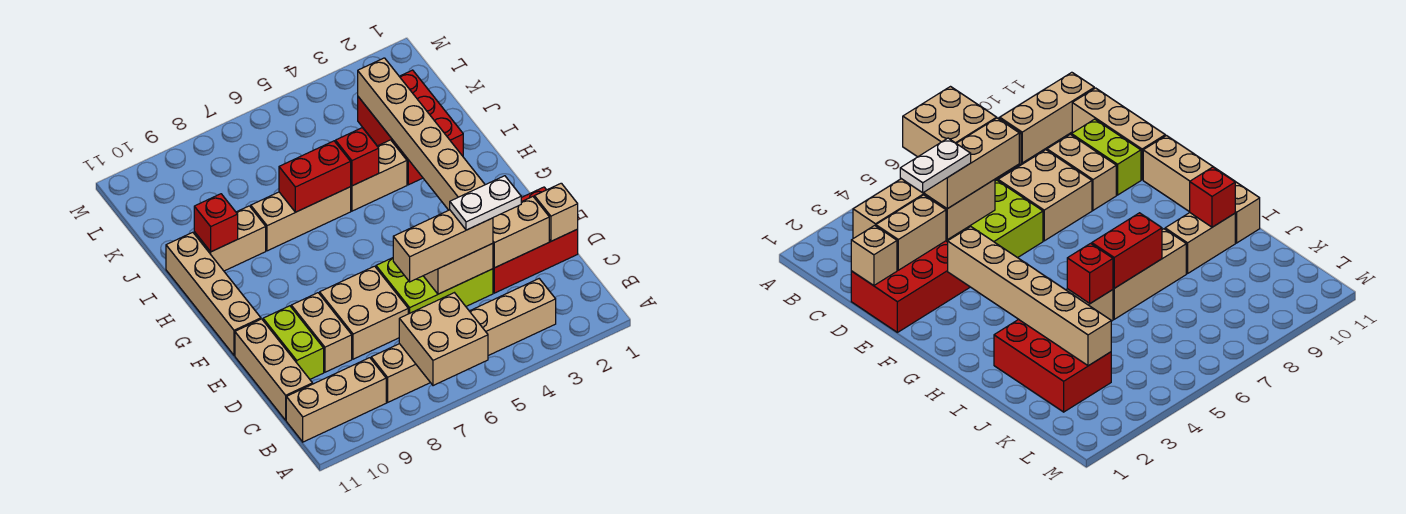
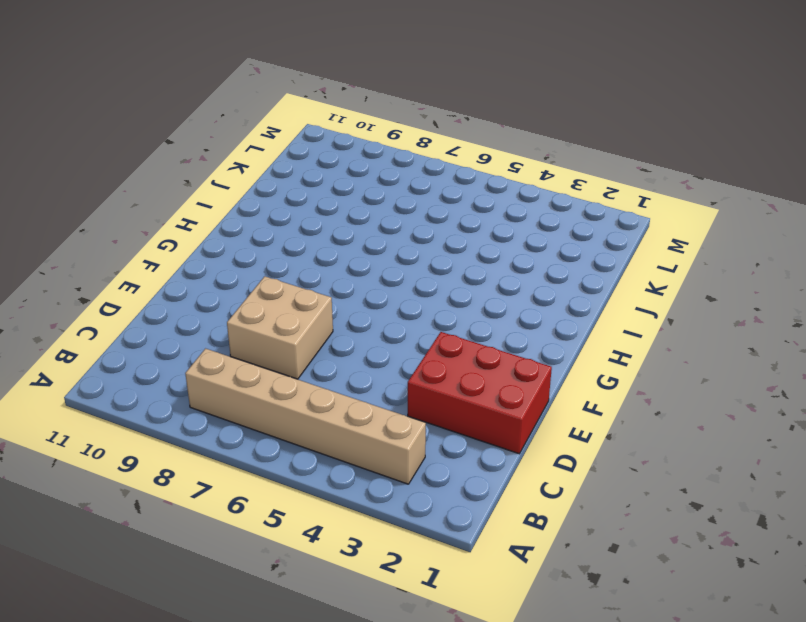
none -> tan brick B9:B11 level 1
none -> tan brick C11:E11 level 1
none -> lime brick D4:E6 level 1

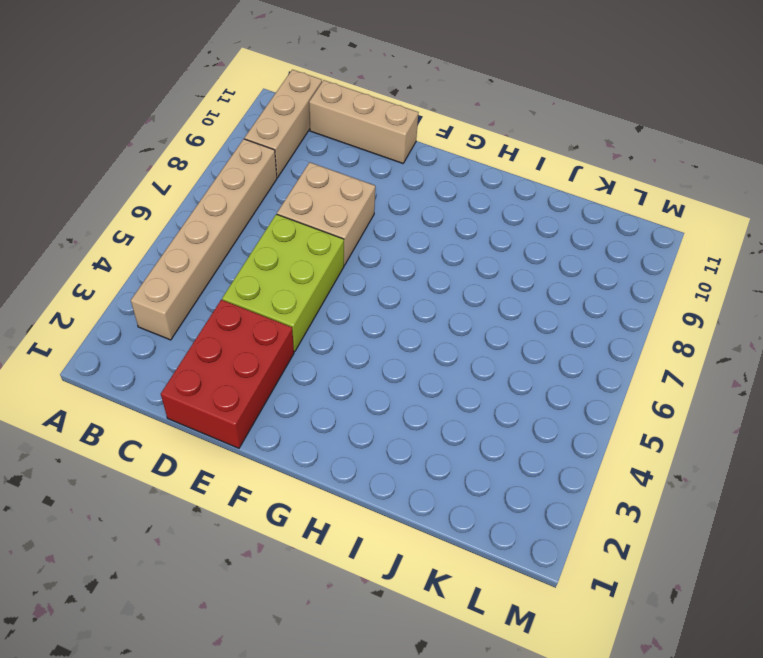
none -> tan brick D9:E9 level 1
none -> lime brick D10:E10 level 1
none -> tan brick F11:I11 level 1

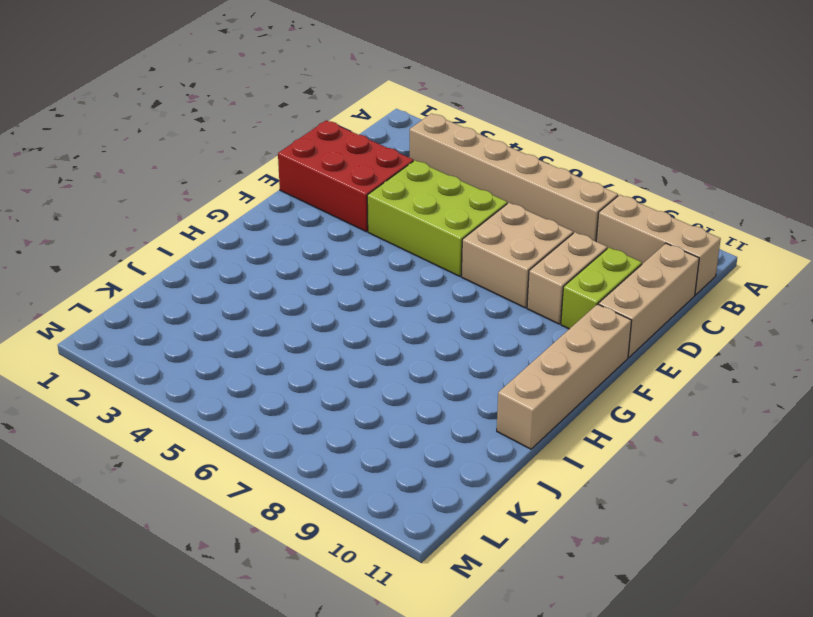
none -> red brick I2:K3 level 1
none -> tan brick I4:I5 level 1
none -> tan brick I6:I8 level 1

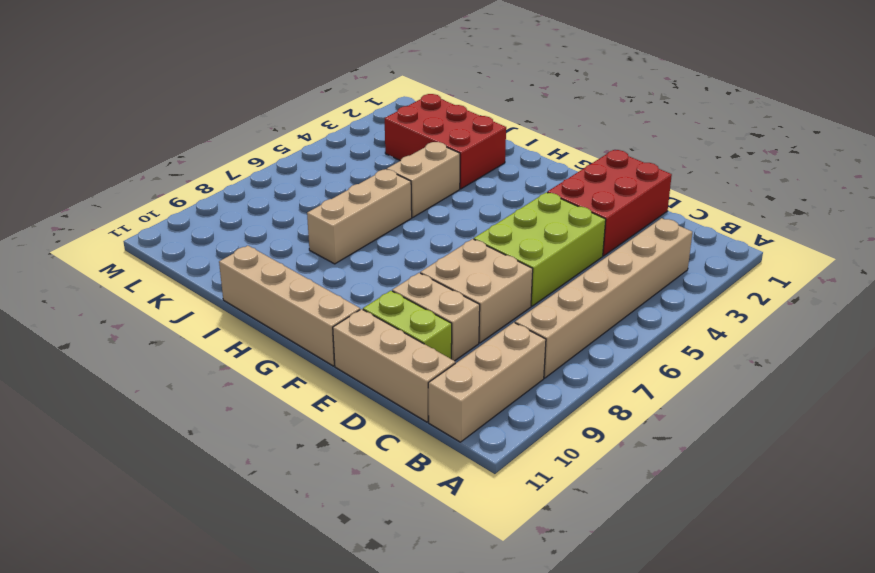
none -> tan brick I9:I10 level 1
none -> tan brick A6:B7 level 2
none -> tan brick D1 level 2

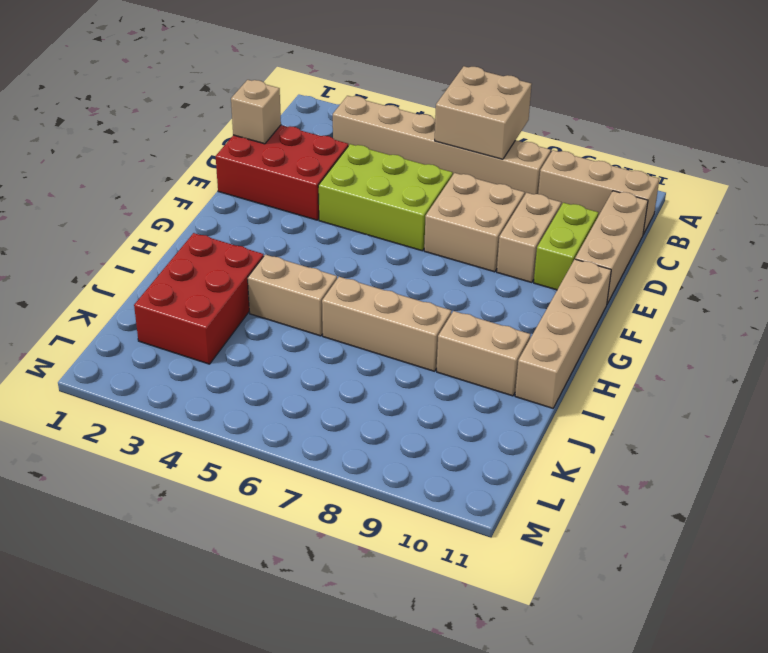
none -> tan brick D2:D3 level 2
none -> tan brick D4:D5 level 2
none -> tan brick F3:K3 level 2

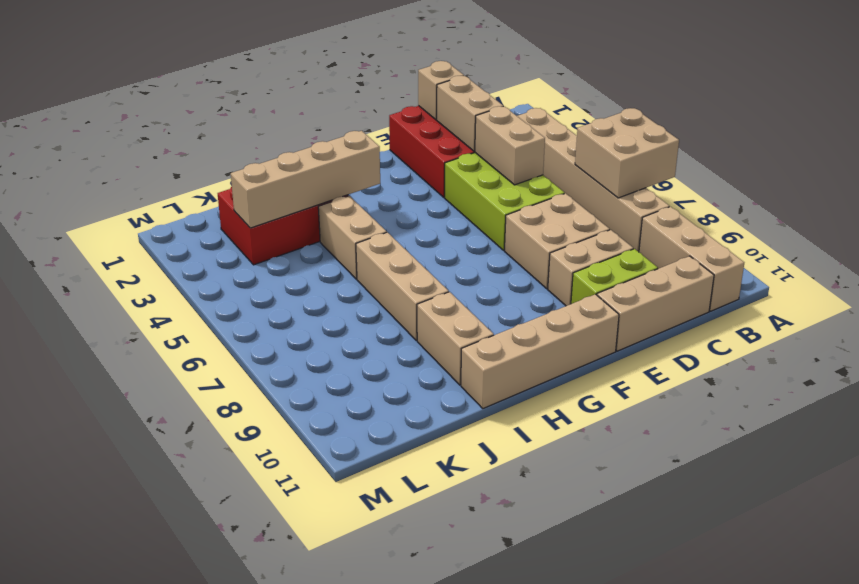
tan brick H3:K3 level 2 -> tan brick F3:K3 level 2
none -> red brick I5 level 2
none -> red brick I6:I7 level 2
none -> red brick I10 level 2

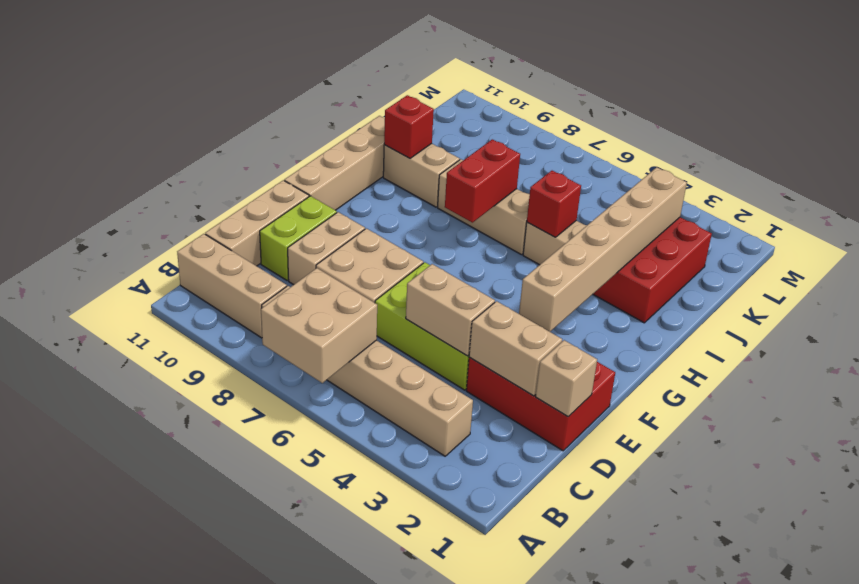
red brick H7:I7 level 2 -> red brick I6:I7 level 2
none -> tan brick D4:D6 level 3
none -> white plate D3:D4 level 4

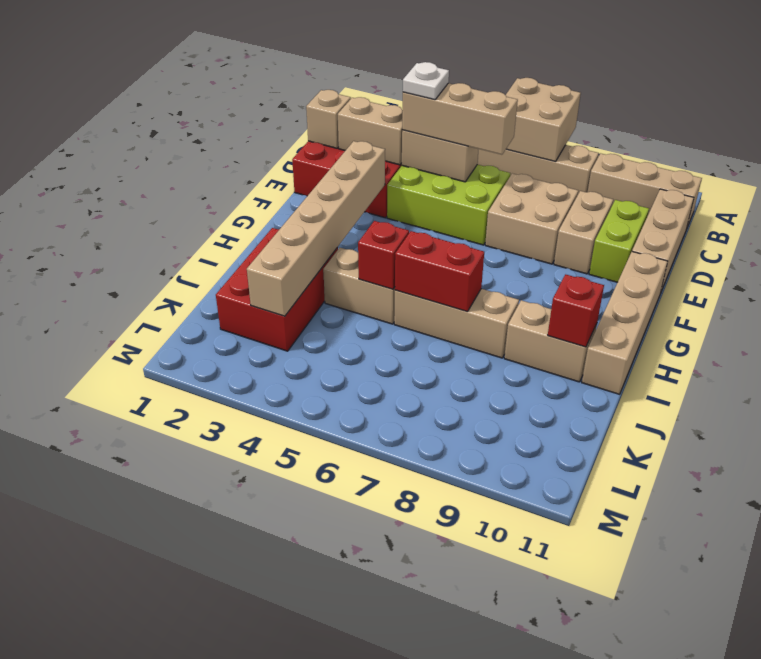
white plate D4 level 4 -> white plate D3:D4 level 4

